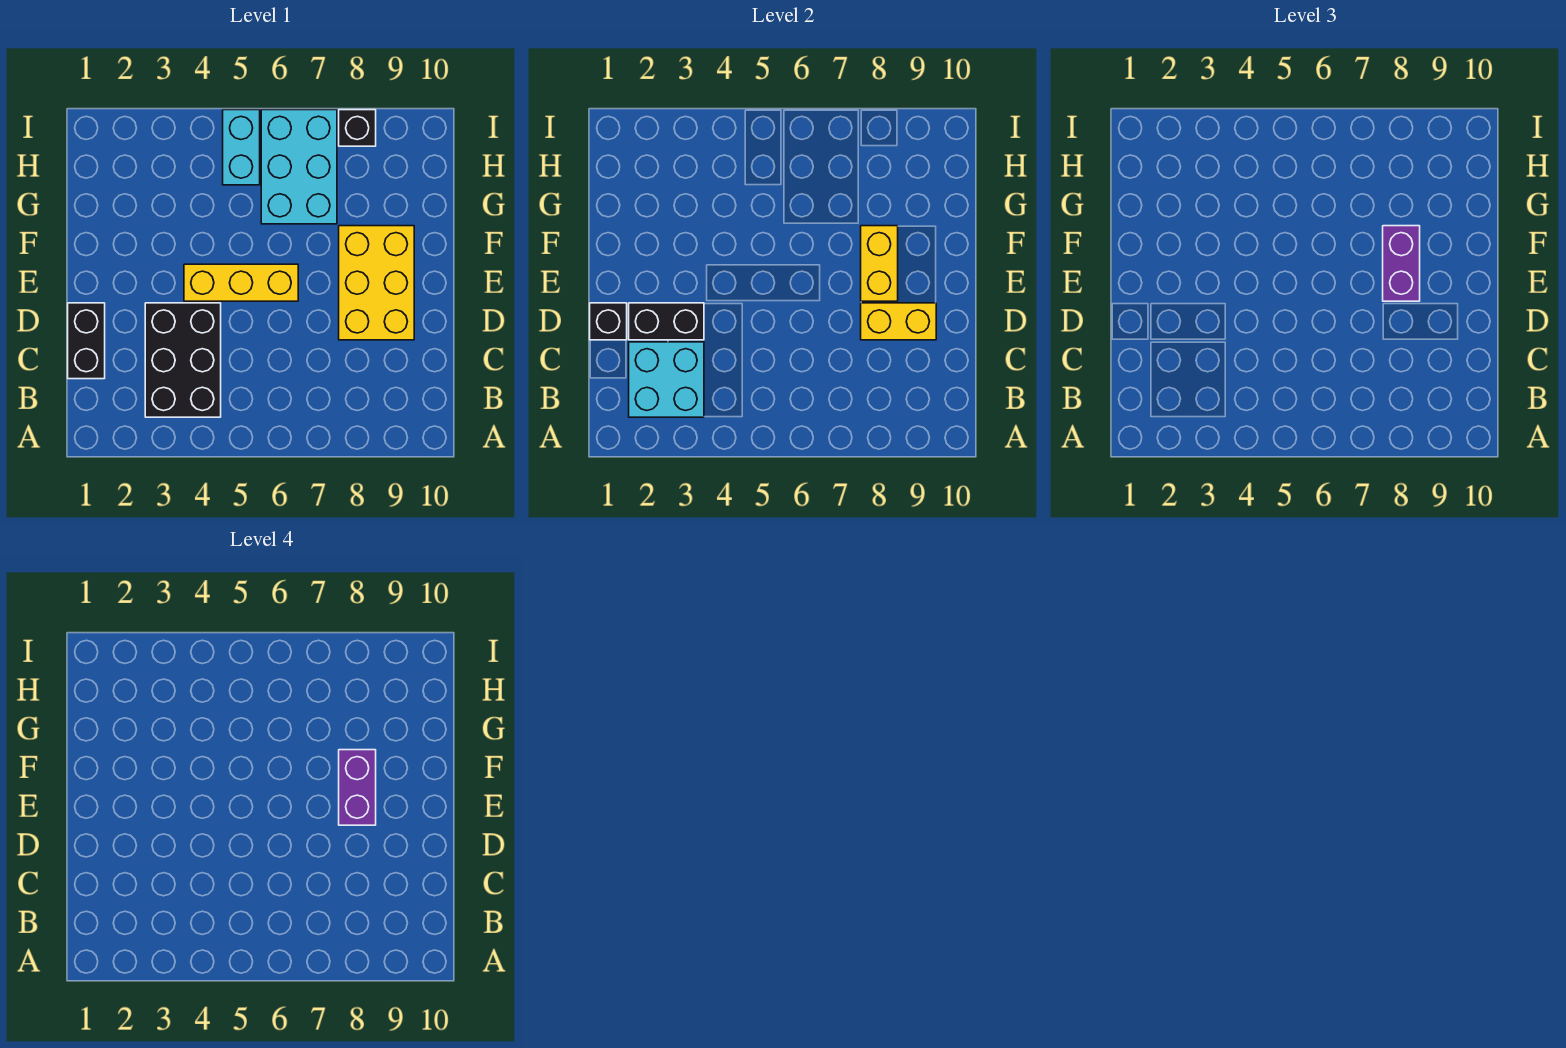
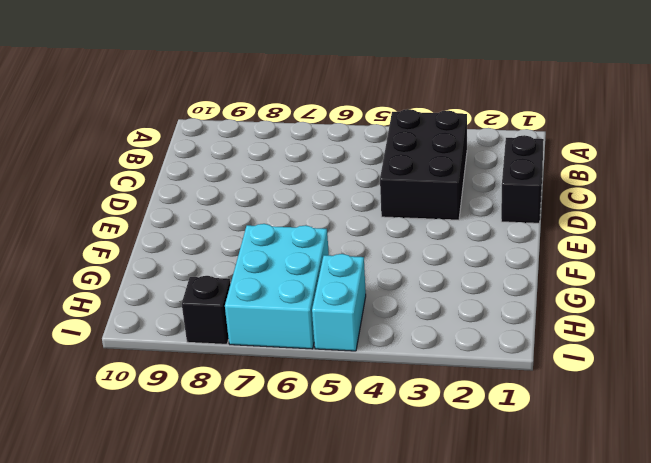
none -> yellow brick D8:F9 level 1
none -> yellow brick E4:E6 level 1
none -> cyan brick B2:C3 level 2

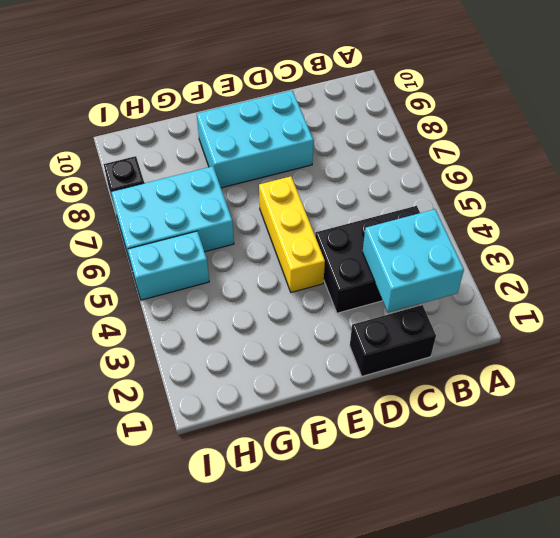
cyan brick D8:F9 level 1 -> yellow brick D8:F9 level 1
none -> black brick D1 level 2
none -> black brick D2:D3 level 2
none -> yellow brick D8:D9 level 2

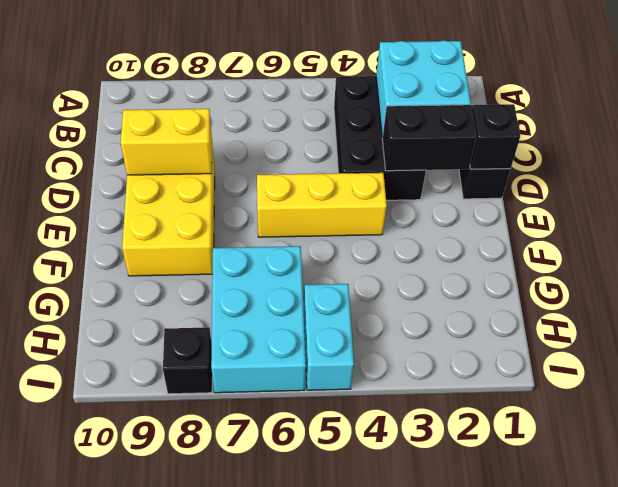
none -> yellow brick E8:F8 level 2
none -> purple brick E8:F8 level 3
none -> purple brick E8:F8 level 4

